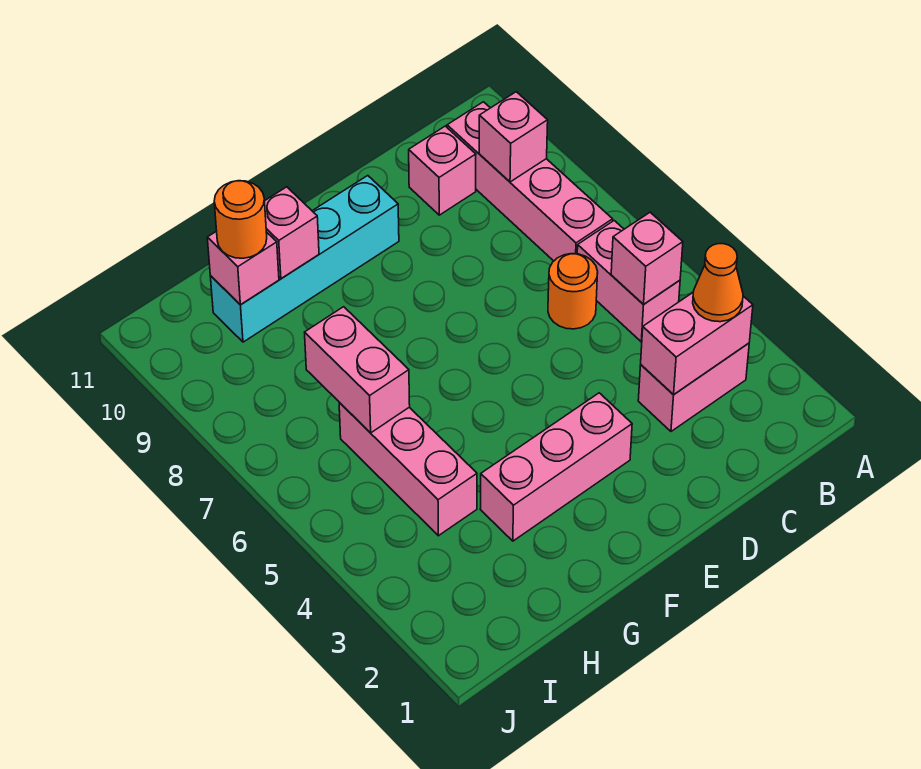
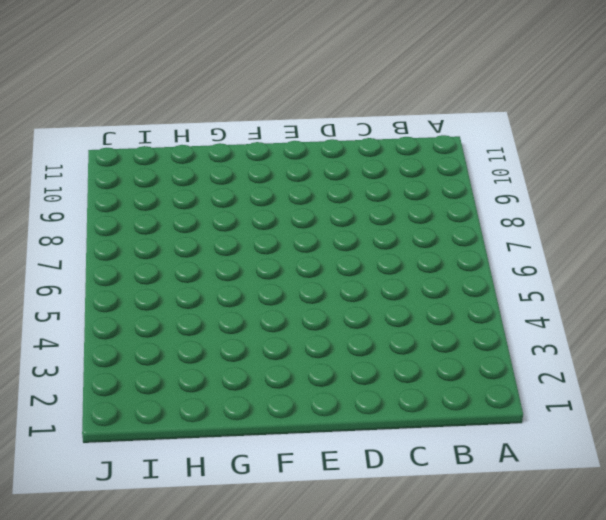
none -> pink brick B3:C3 level 1
none -> pink brick B5:B6 level 1
none -> pink brick B7:B10 level 1

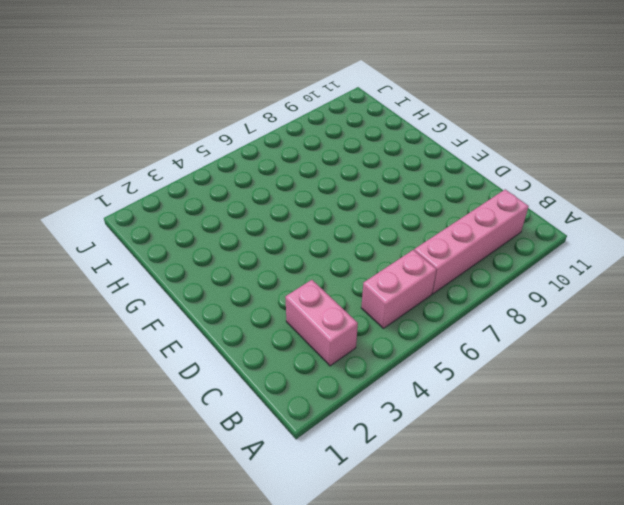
none -> orange round brick C6 level 1
none -> pink brick C10 level 1
none -> pink brick E3:G3 level 1

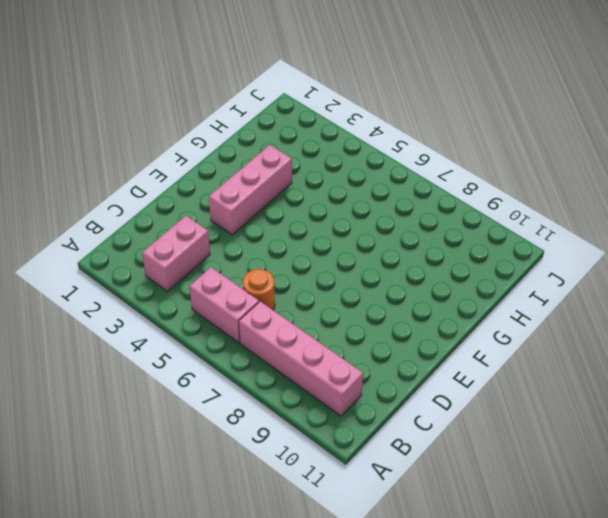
none -> pink brick C10 level 1
none -> cyan brick E10:H10 level 1
none -> pink brick H4:H6 level 1

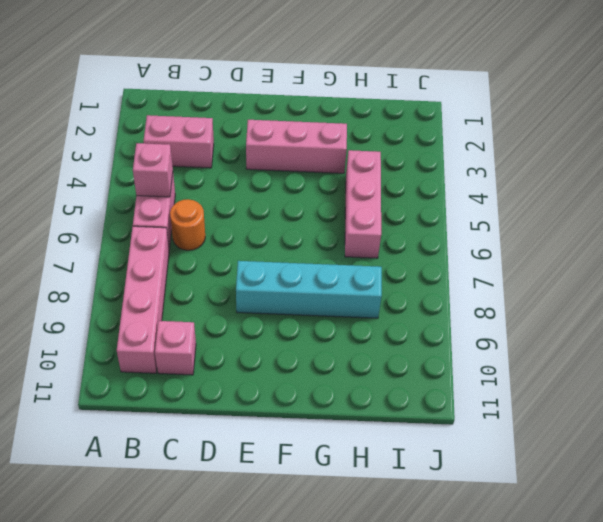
cyan brick E8:H8 level 1 -> cyan brick E10:H10 level 1
none -> pink brick B3:C3 level 2
none -> pink brick B9 level 2
none -> pink brick G10 level 2

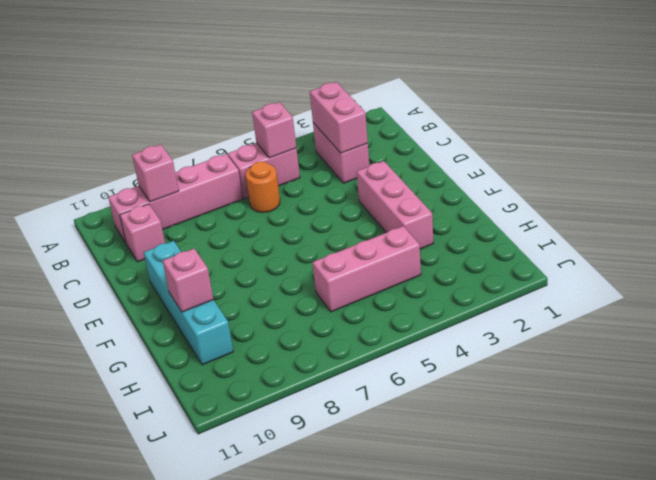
none -> pink brick H6:H7 level 2
none -> pink brick H10 level 2
none -> orange cone B3 level 3

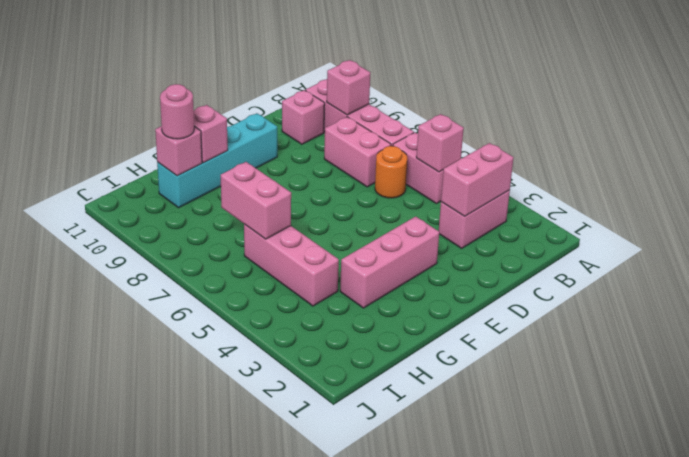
pink brick C7:C8 level 1 -> none
pink round brick H10 level 3 -> orange round brick H10 level 3
none -> orange cone B3 level 3

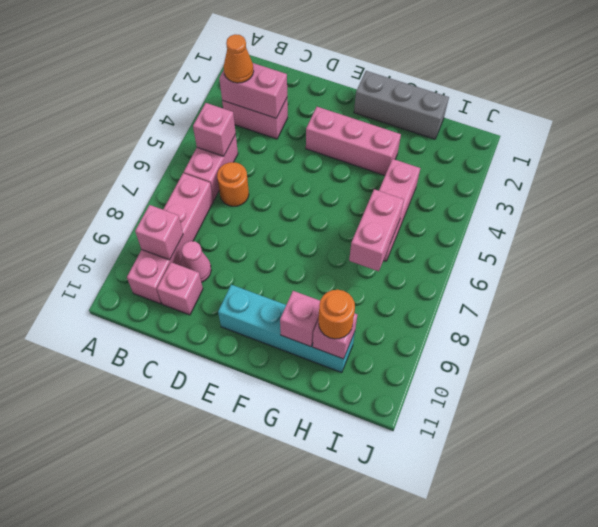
pink cone C9 level 1 -> none
grey brick F1:H1 level 1 -> none

